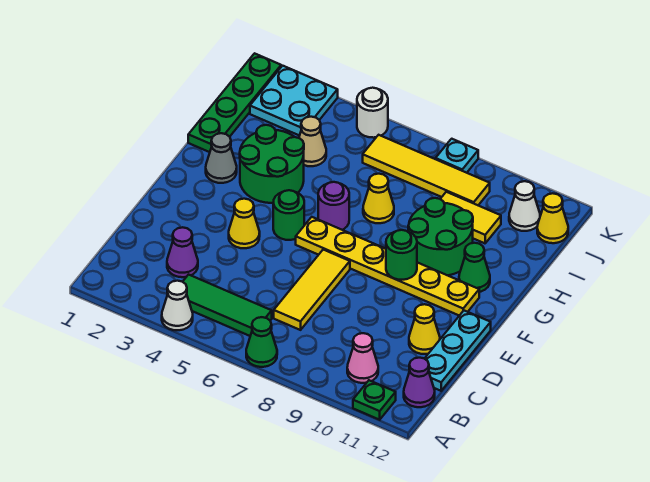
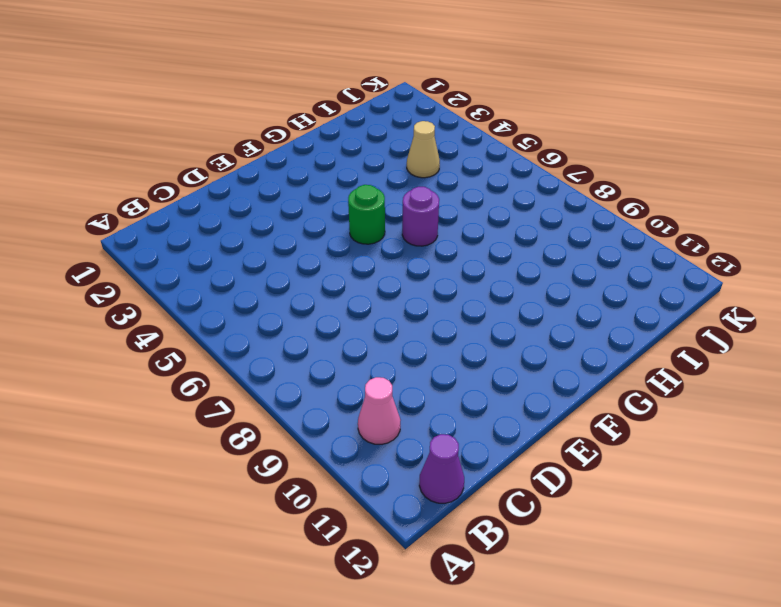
none -> white cone A4 level 1
none -> green cone A7 level 1
none -> green plate A11 level 1

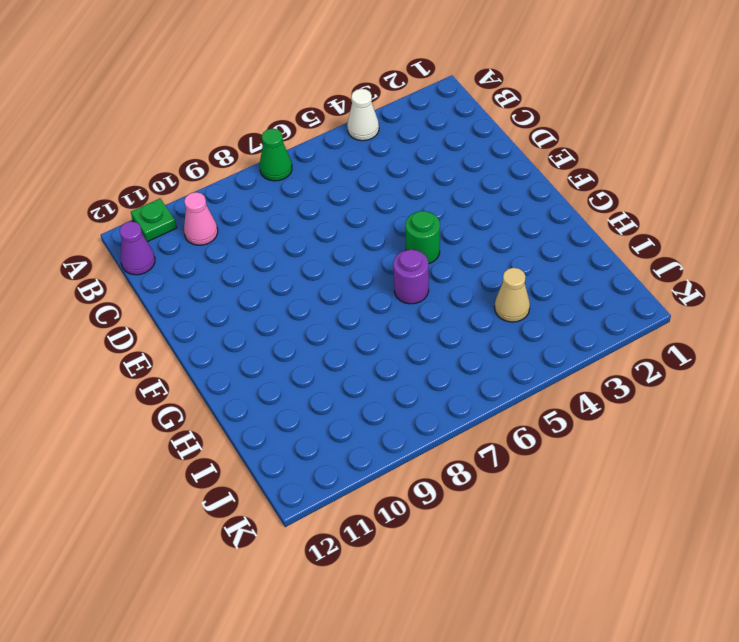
none -> green tile B4:B6 level 1
none -> purple cone C3 level 1
none -> yellow tile C7:E7 level 1

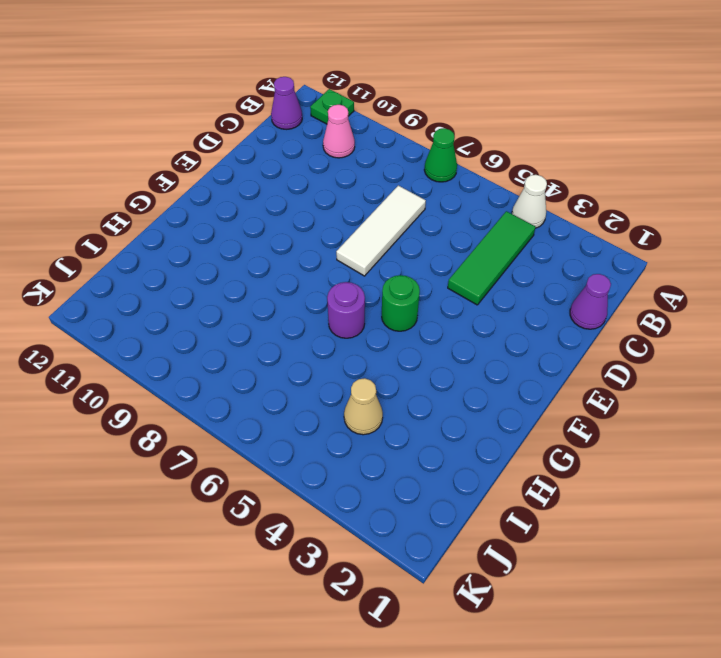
green tile B4:D4 level 1 -> green tile B4:B6 level 1
purple cone C1 level 1 -> purple cone C3 level 1
white tile C7:E7 level 1 -> yellow tile C7:E7 level 1
none -> cyan plate C12:E12 level 1
none -> yellow cone D11 level 1
none -> yellow cone E4 level 1

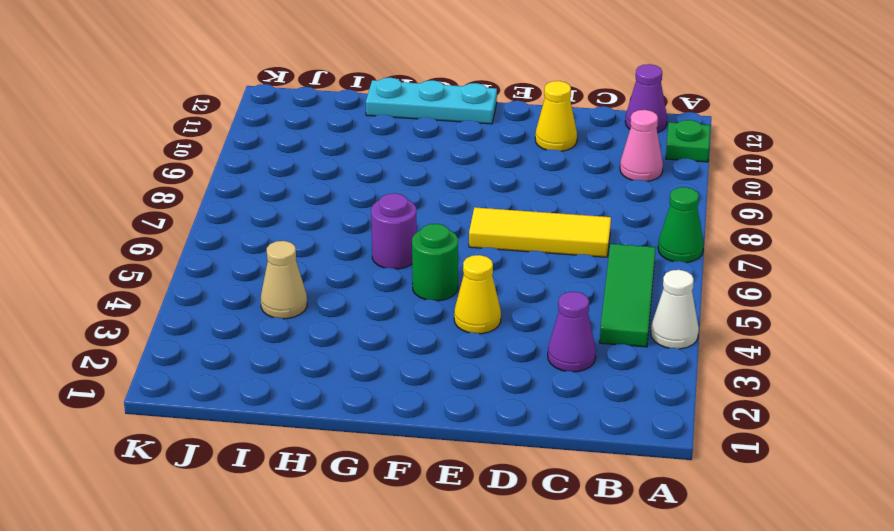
cyan plate F12:H12 level 1 -> cyan plate C12:E12 level 1
none -> yellow plate F6:F11 level 1
none -> grey cone G2 level 1
none -> green round brick G3:H4 level 1

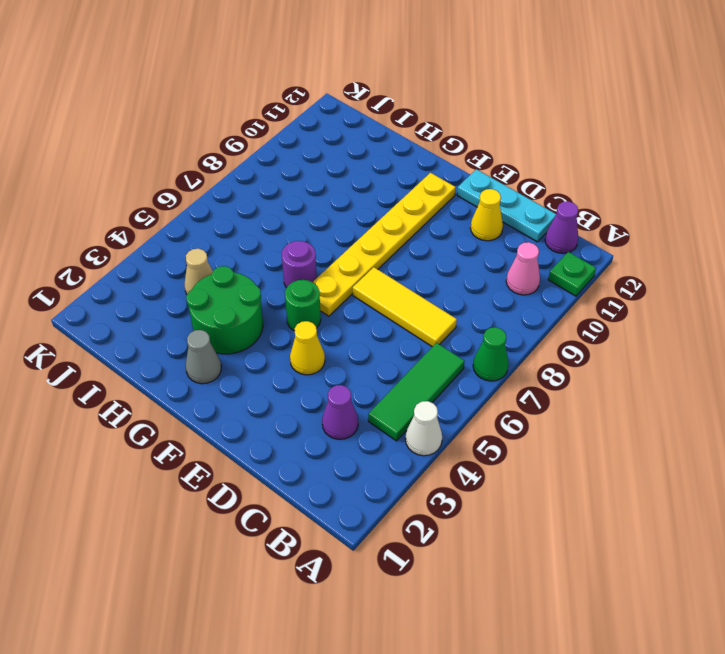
none -> green round brick G9:H10 level 1
none -> green cone G11 level 1
none -> green plate H1:K1 level 1

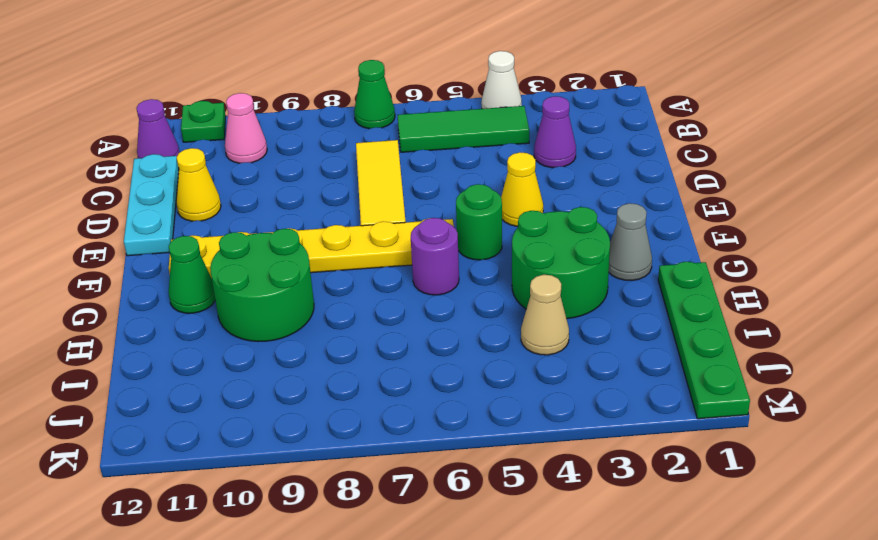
none -> yellow cone H7 level 1
none -> yellow tile I9:I10 level 1
none -> cyan plate J2:K3 level 1

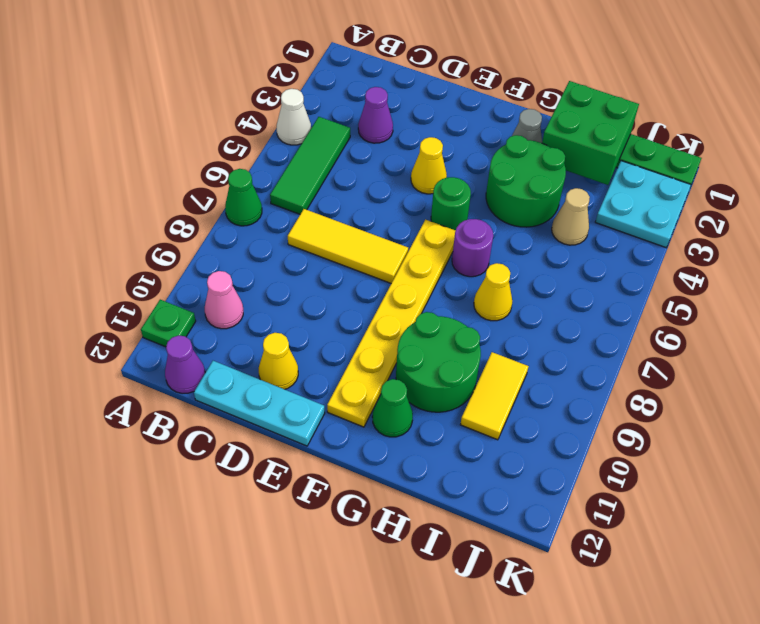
green brick H1:I2 level 2 -> none
none -> yellow tile J6:J9 level 1
none -> white cone J11 level 1
none -> yellow cone J12 level 1

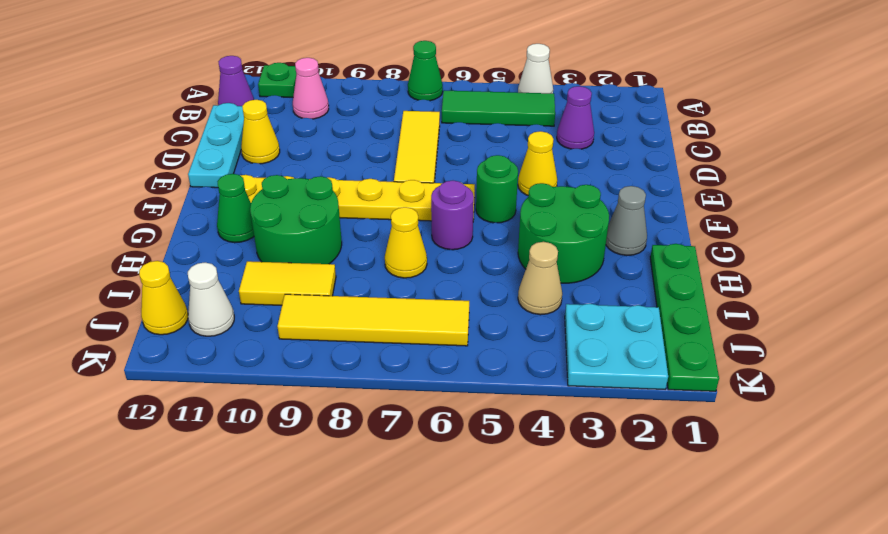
none -> white round brick K5 level 1
none -> cyan plate K8 level 1
none -> green round brick F9 level 2

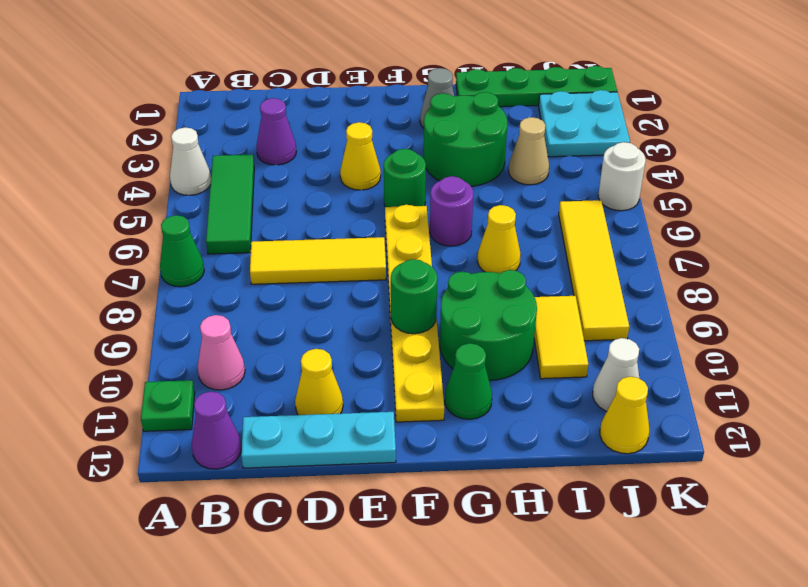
none -> cyan plate K8 level 1

